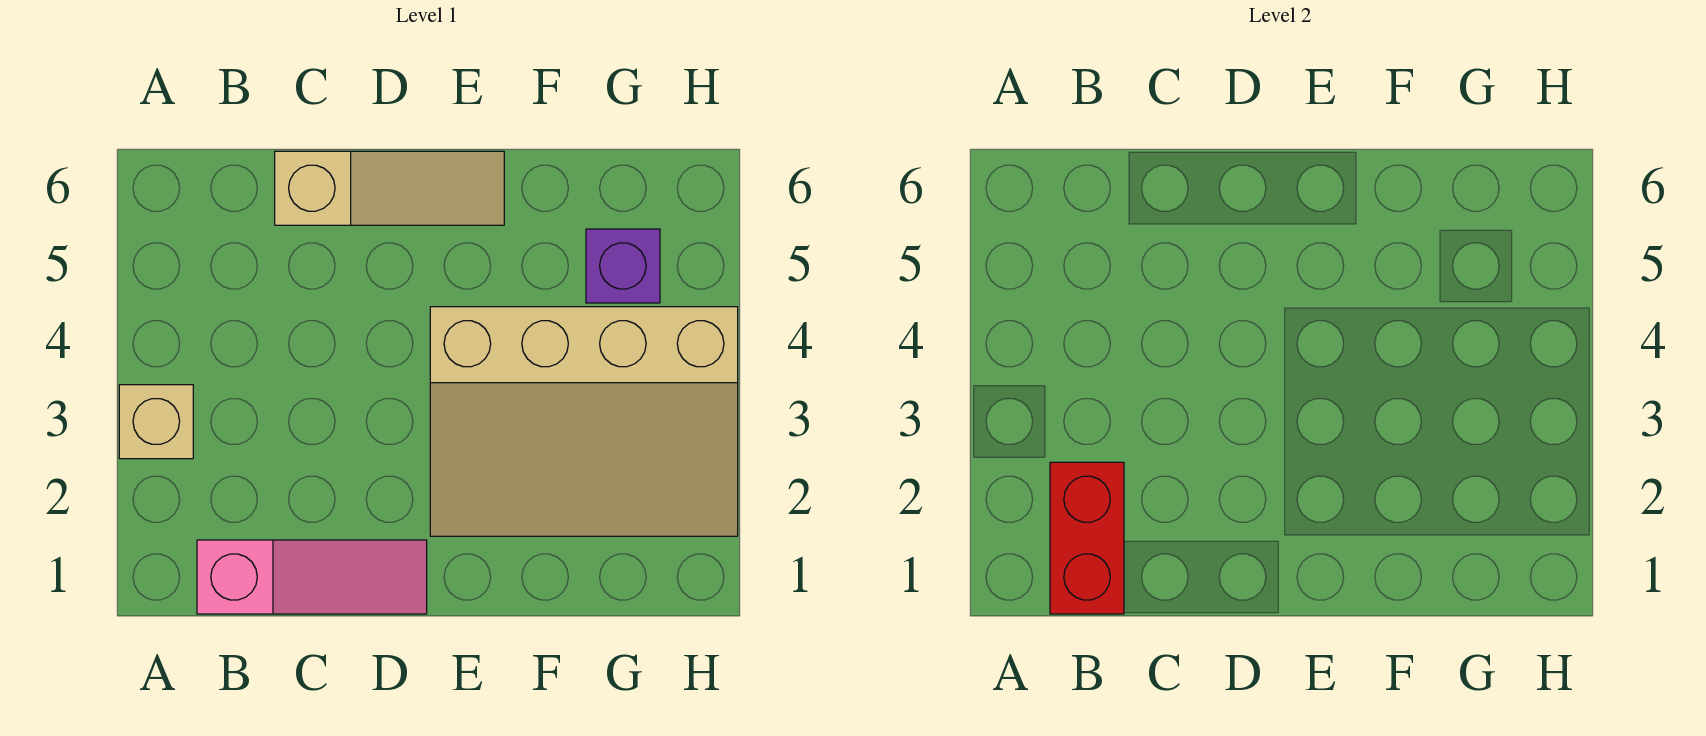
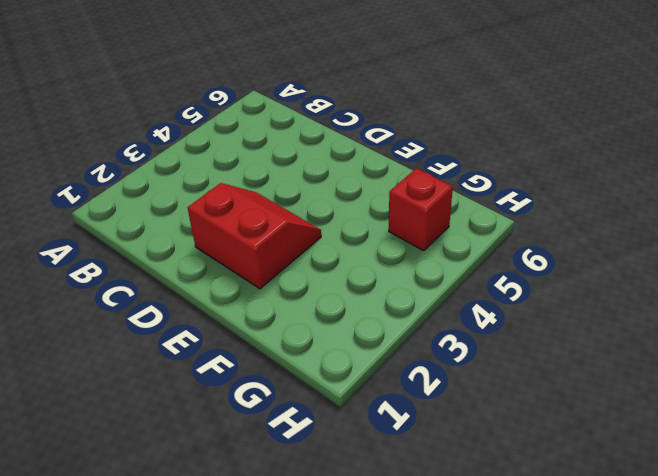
red slope D2:E3 level 1 top 2 -> tan slope E2:H4 level 1 top 4
red brick G5 level 1 -> purple brick G5 level 1
none -> tan brick A3 level 1
none -> pink slope B1:D1 level 1 top B

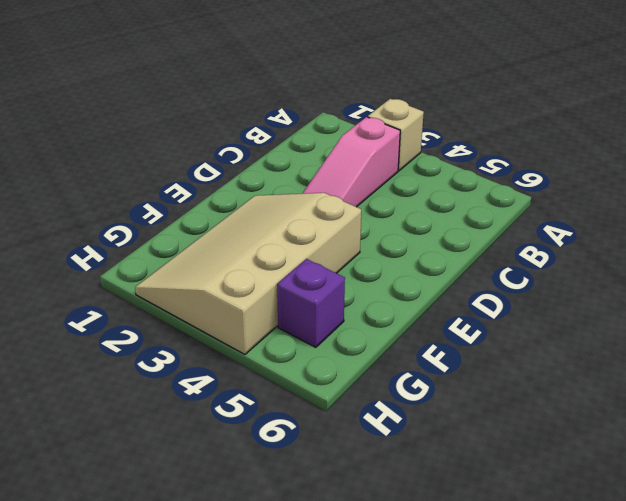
pink slope B3:D3 level 1 top B -> pink slope B1:D1 level 1 top B
none -> tan slope C6:E6 level 1 top C
none -> red brick B1:B2 level 2

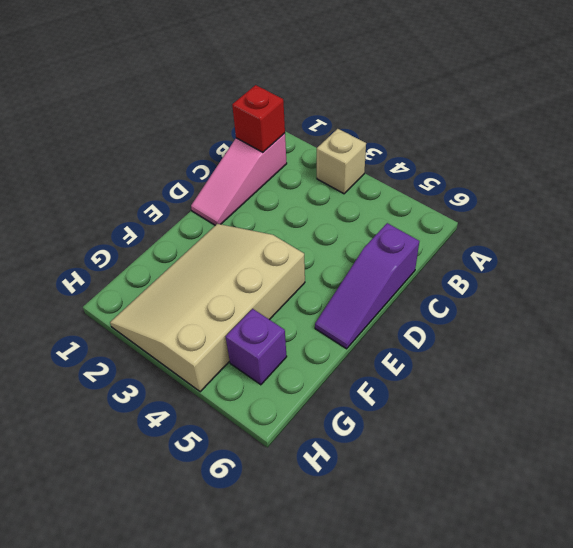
red brick B1 level 2 -> red brick B1:B2 level 2
purple slope C6:E6 level 1 top C -> tan slope C6:E6 level 1 top C

